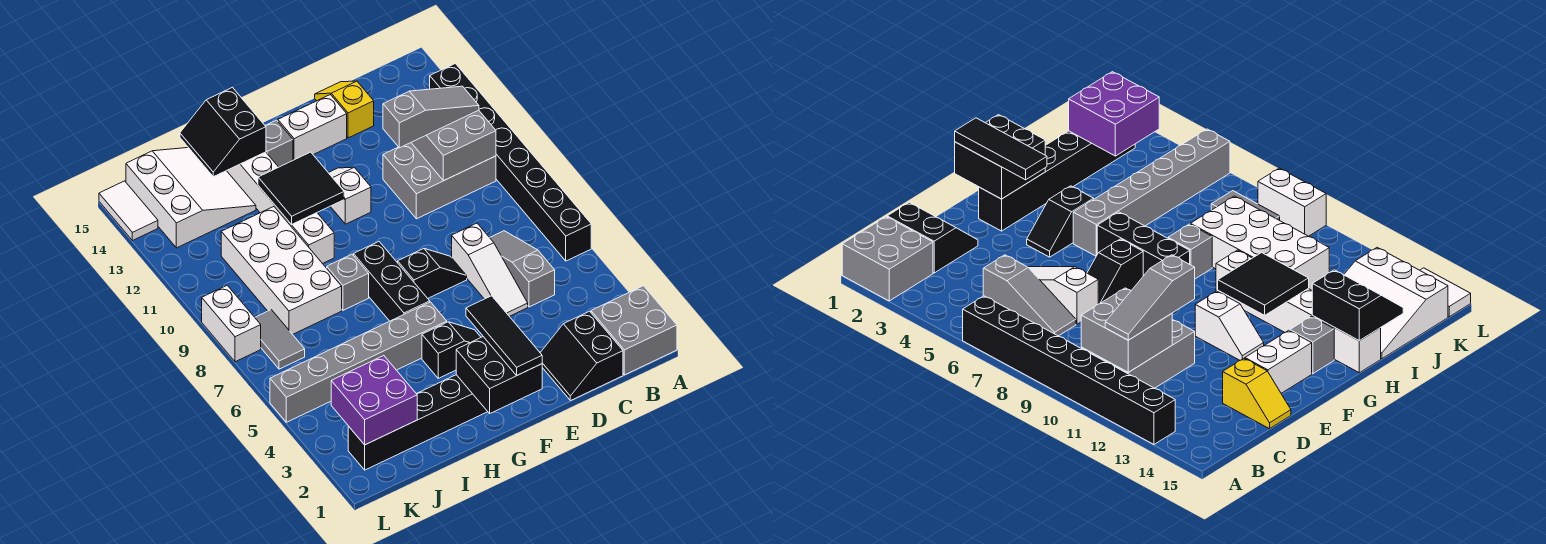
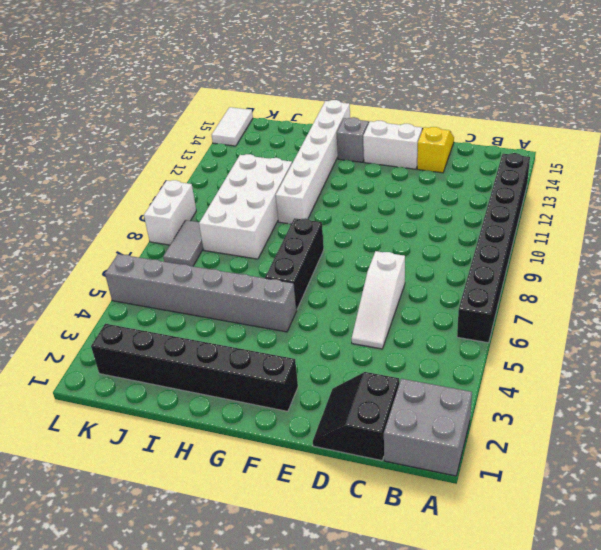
none -> grey brick B10:D11 level 1
none -> grey slope C5:C7 level 1 top 5
none -> black slope E7:F7 level 1 top F

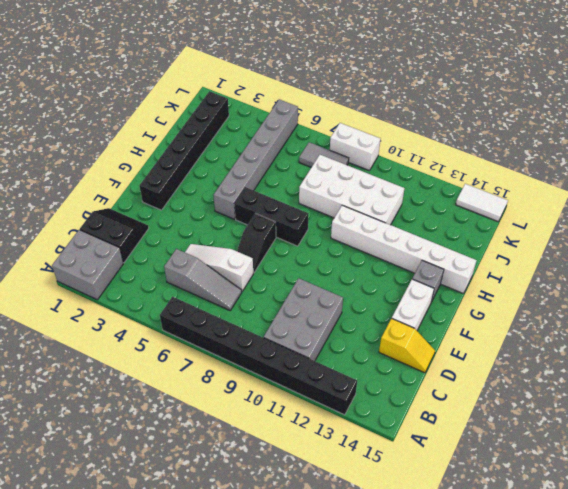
none -> black slope F4:G4 level 1 top G
none -> white slope F11:F12 level 1 top 11
none -> grey brick H8 level 1

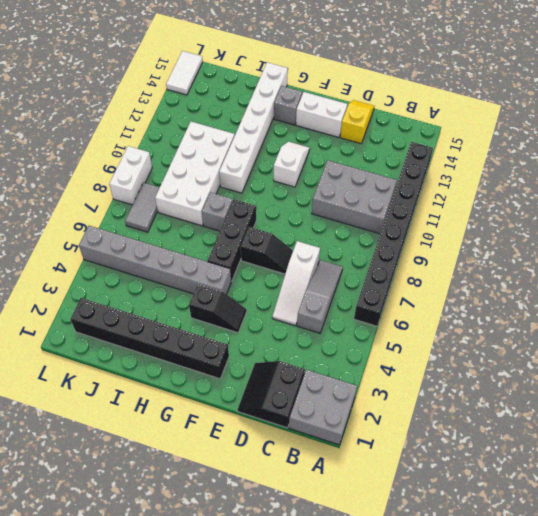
none -> white slope I13:K15 level 1 top K
none -> grey brick B10:C11 level 2
none -> black brick F1:G2 level 2

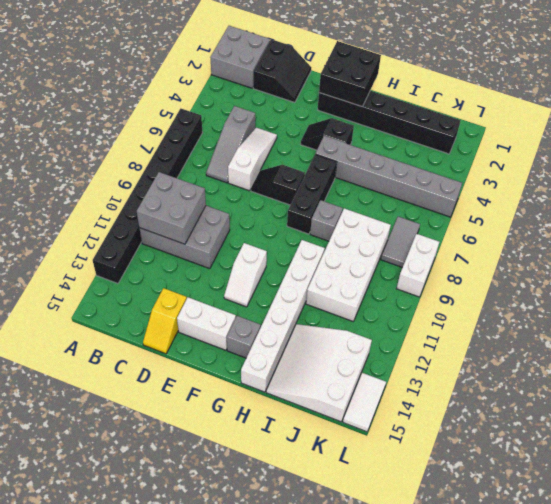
none -> black tile G11:H12 level 2
none -> black slope H14:I15 level 2 top H
none -> purple brick J2:K3 level 2

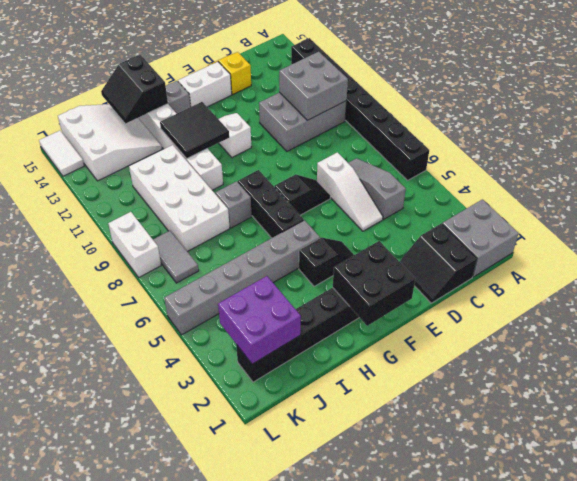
none -> grey slope B11:D11 level 3 top D
none -> black tile F1:F3 level 3

